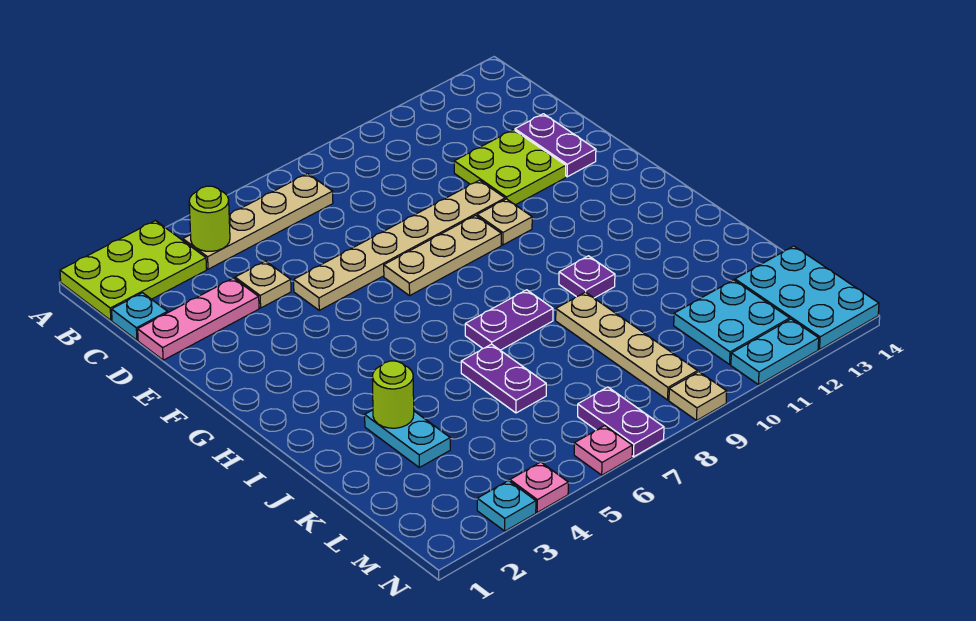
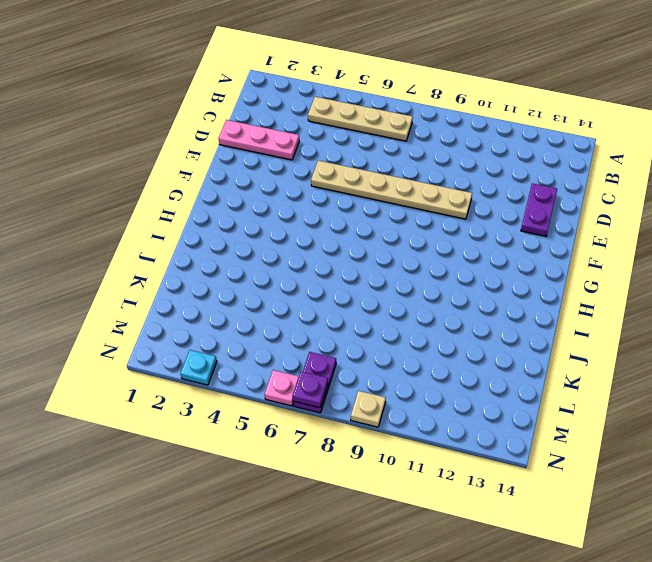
purple plate N7 level 2 -> purple plate I10 level 1
none -> lime plate A1:B3 level 1
none -> cyan plate C1 level 1
none -> tan plate D4 level 1

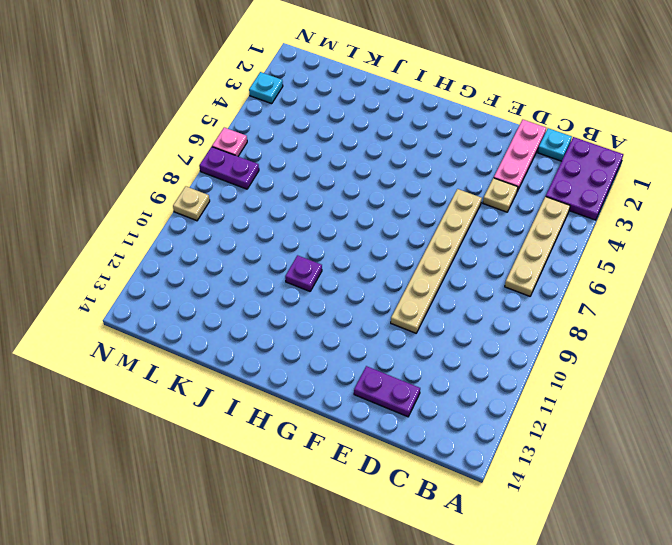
purple plate A1:B3 level 1 -> lime plate A1:B3 level 1
none -> lime plate D11:E12 level 1
none -> tan plate F7:F9 level 1
none -> tan plate F10 level 1

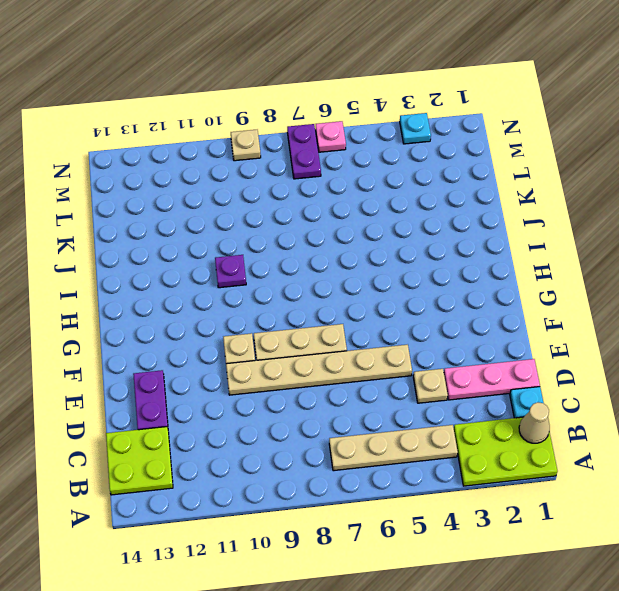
tan cone B1 level 2 -> none
lime plate B13:C14 level 1 -> lime plate D11:E12 level 1
none -> purple plate I7:I8 level 1
none -> cyan plate J3:K3 level 1
none -> purple plate J6:K6 level 1

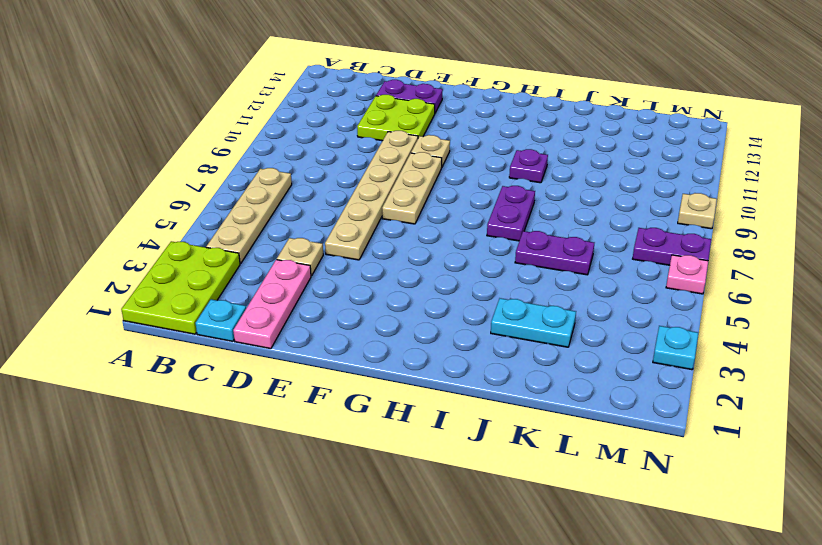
none -> tan plate J9:M9 level 1
none -> cyan plate L11:M12 level 1
none -> cyan plate L13:N14 level 1

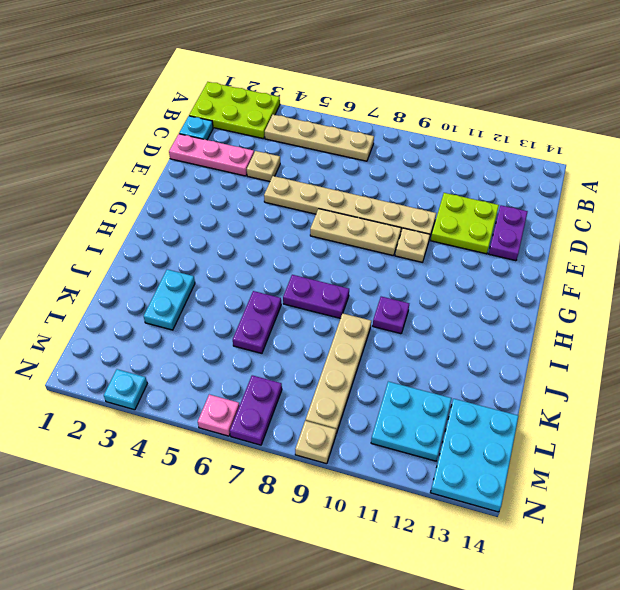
none -> pink plate N4 level 1
none -> cyan plate N11:N12 level 1
none -> lime round brick B4 level 2

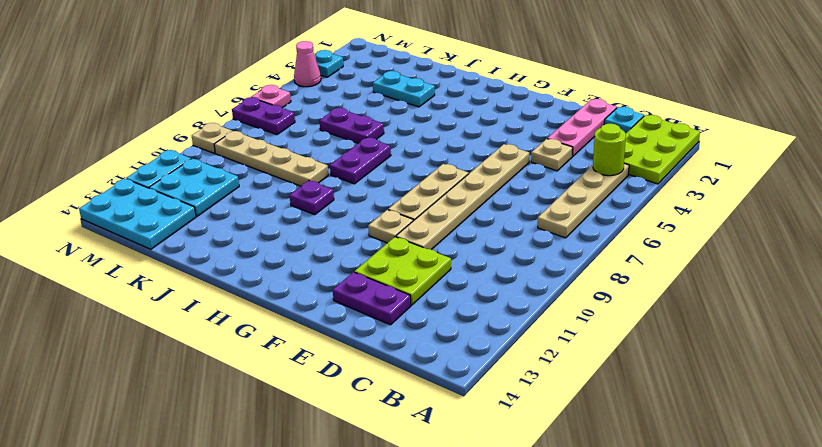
pink cone N4 level 1 -> pink plate N4 level 1
none -> lime round brick J3 level 2

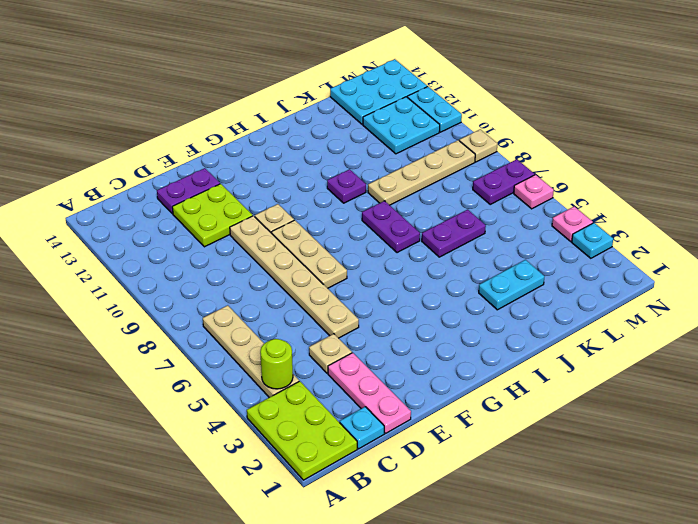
none -> lime round brick J3 level 2

